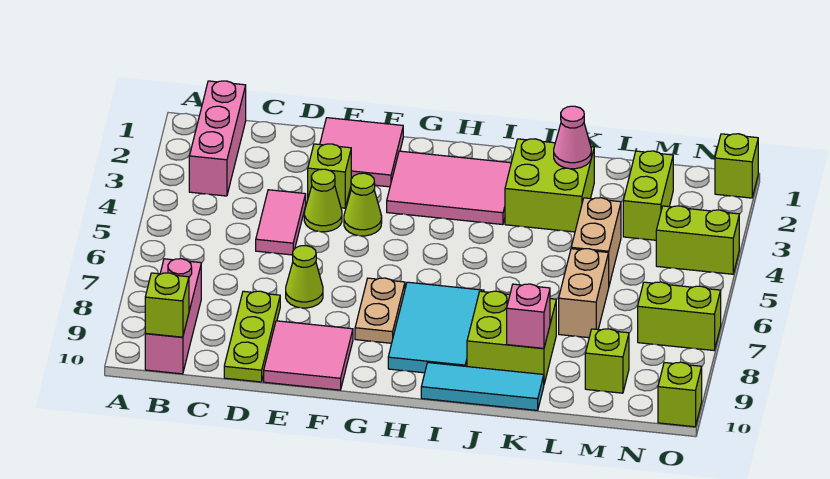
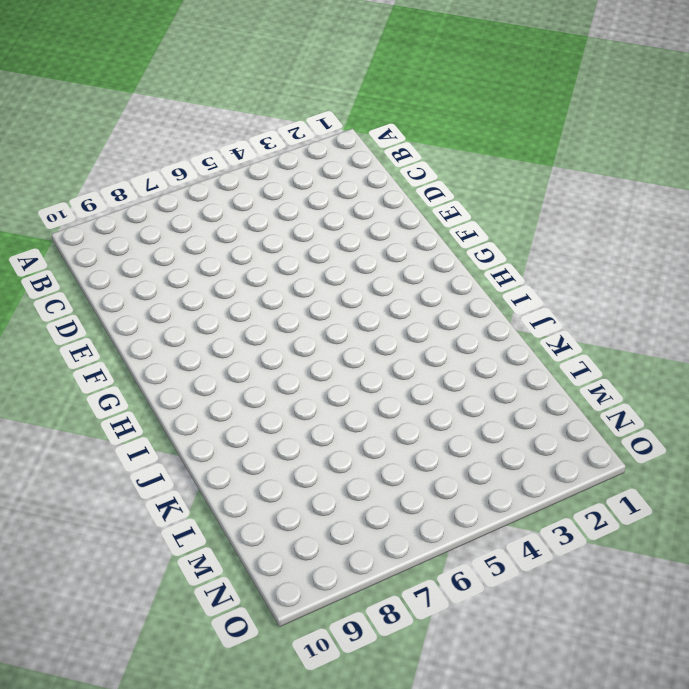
none -> pink brick B1:B3 level 1
none -> pink brick B8:B10 level 1
none -> pink tile D4:D5 level 1

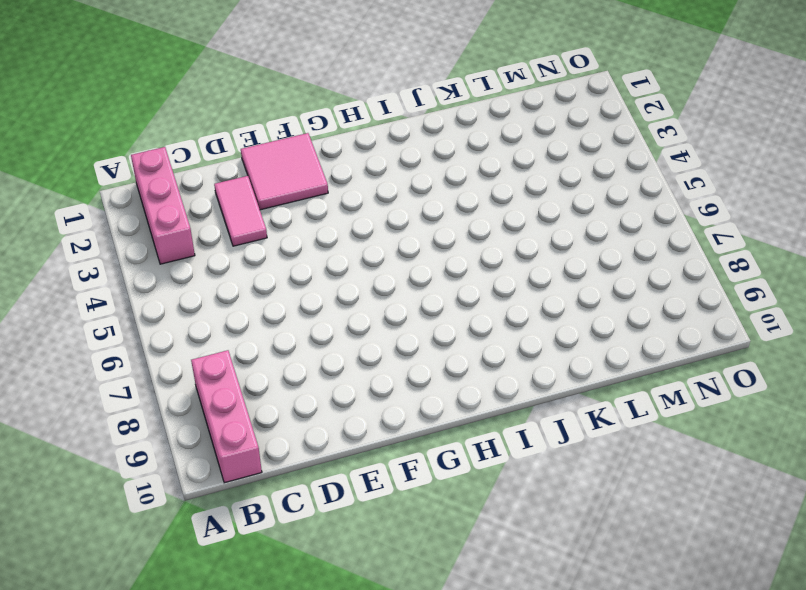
pink tile D2:D3 level 1 -> pink tile D4:D5 level 1
none -> lime plate D8:D10 level 1
none -> lime brick E3 level 1
none -> lime cone E4 level 1

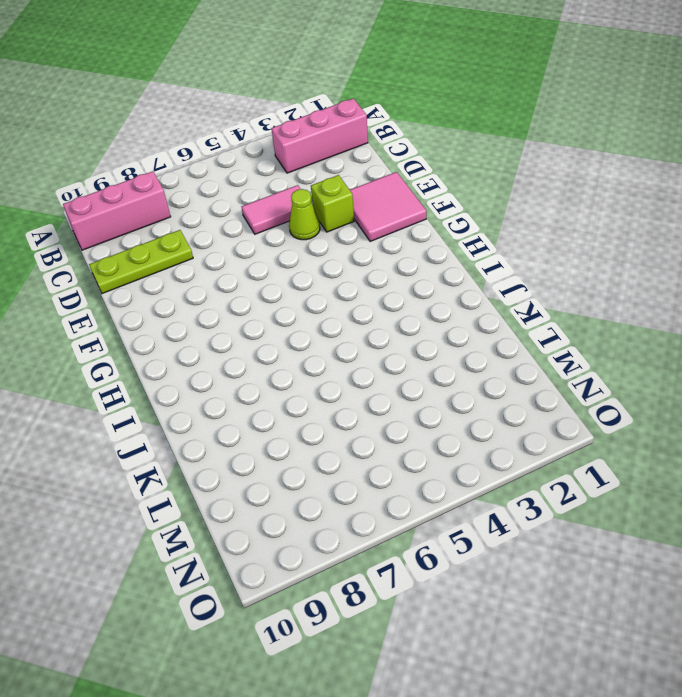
none -> lime cone E7 level 1
none -> pink tile E9:F10 level 1
none -> lime cone F4 level 1

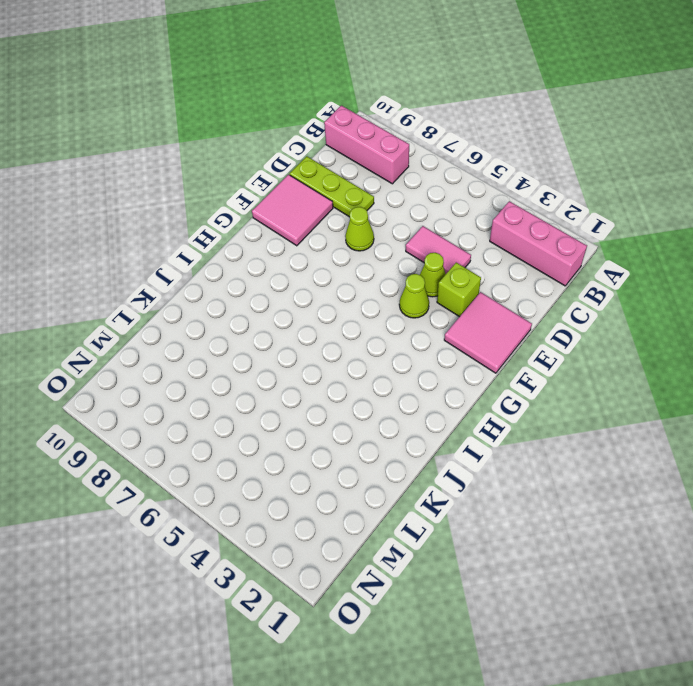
none -> pink tile G2:I3 level 1
none -> tan plate G7:G8 level 1
none -> cyan tile H7:I9 level 1

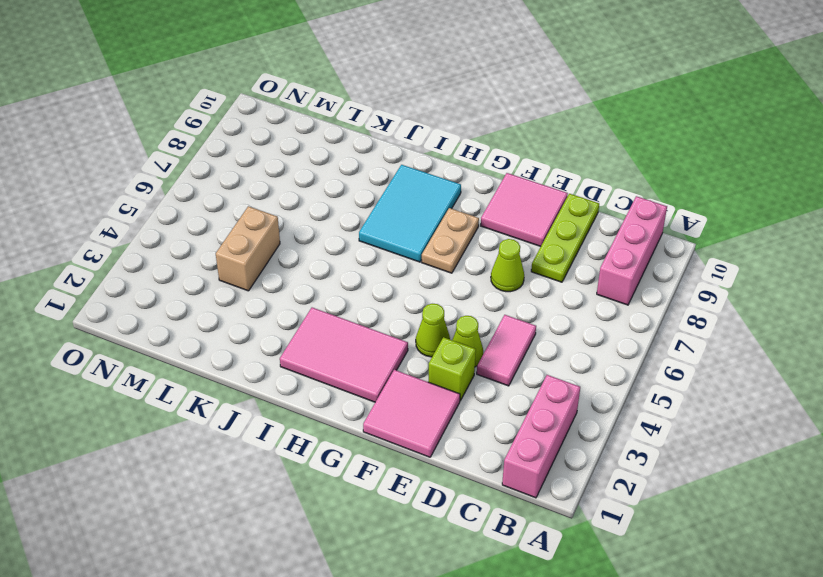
none -> cyan tile I10:K10 level 1
none -> lime brick J2:K3 level 1
none -> lime brick J8:K9 level 1

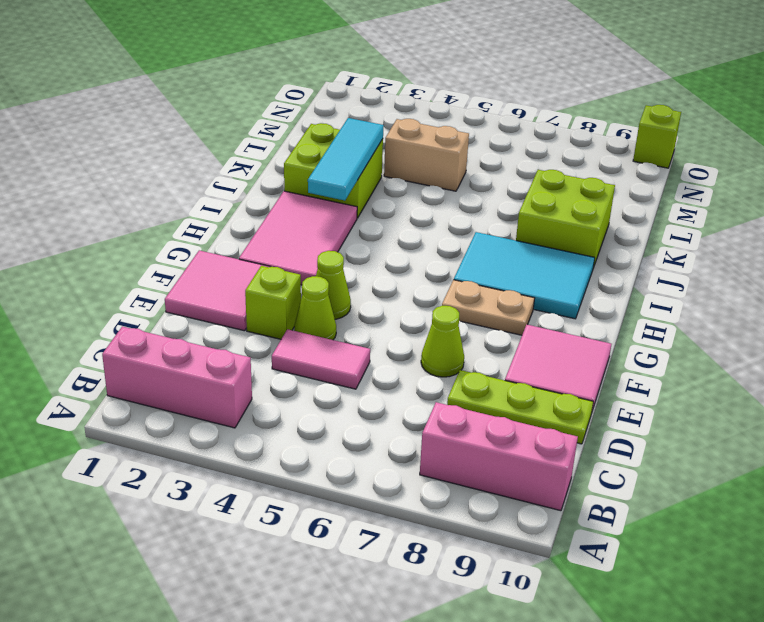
cyan tile I3:K3 level 2 -> cyan tile I10:K10 level 1
none -> tan brick L6:L7 level 1
none -> lime brick M2:M3 level 1
none -> lime brick M9 level 1

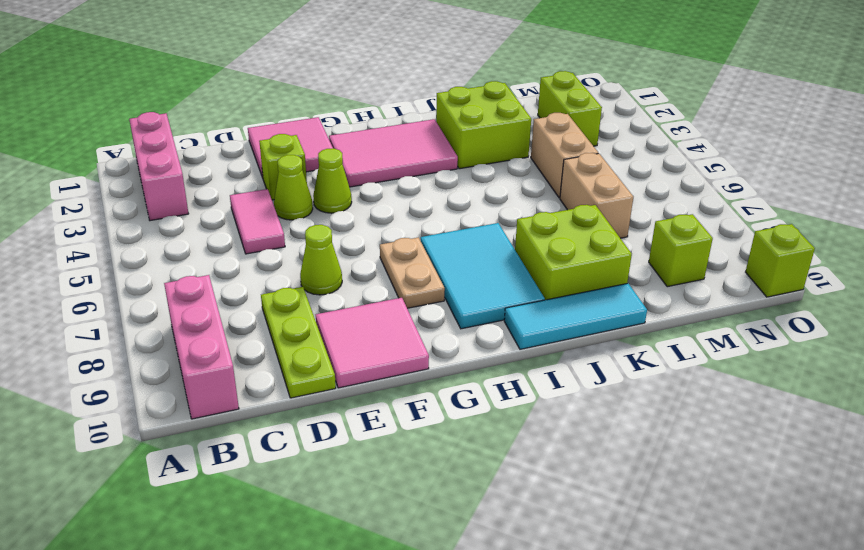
none -> lime brick N4:O4 level 1
none -> lime brick N7:O7 level 1
none -> lime brick O1 level 1

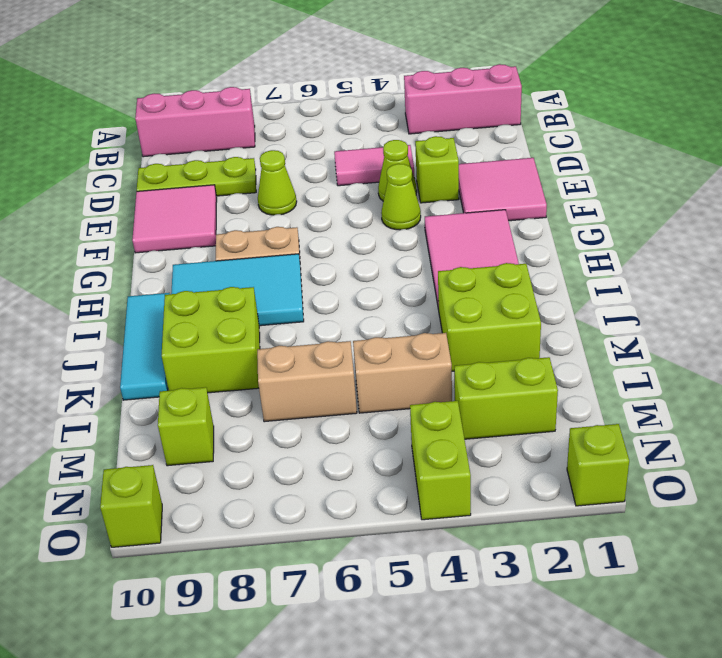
none -> lime brick N7:O7 level 1
none -> lime brick B10 level 2
none -> pink cone K2 level 2

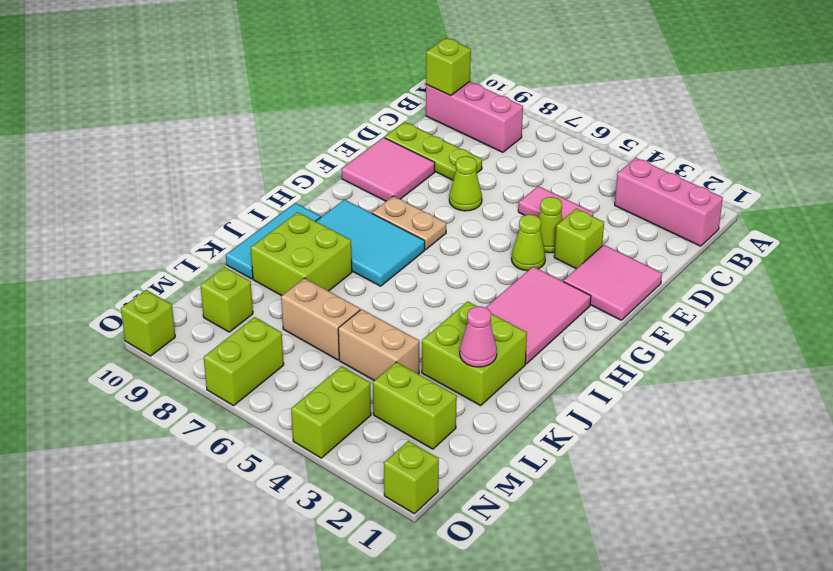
none -> pink brick K9 level 2

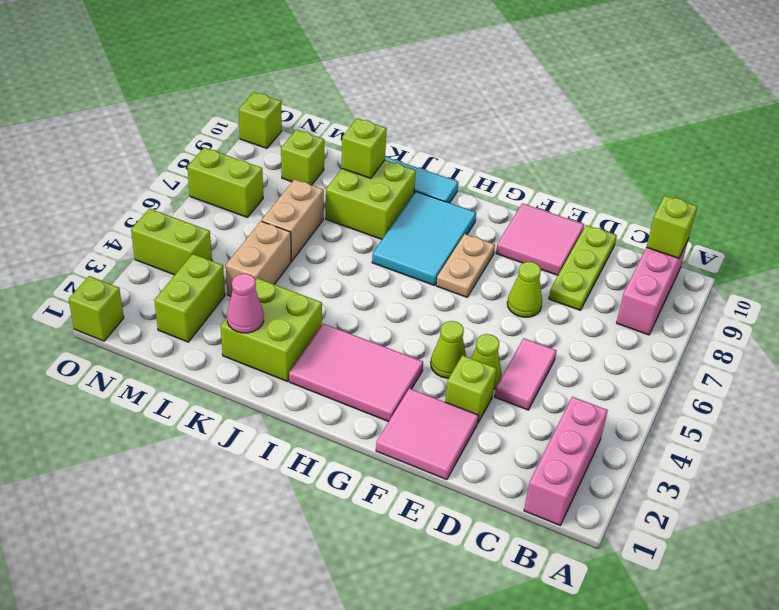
lime brick K9 level 2 -> pink brick K9 level 2

